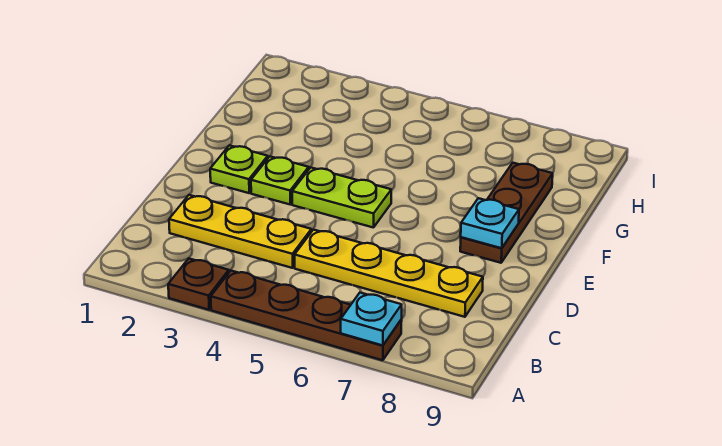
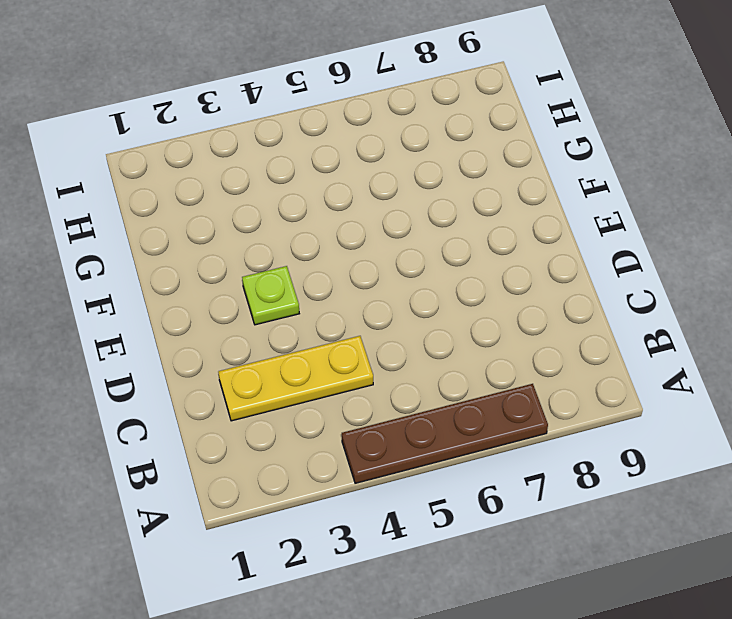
none -> brown plate A3 level 1
none -> yellow plate C5:C8 level 1

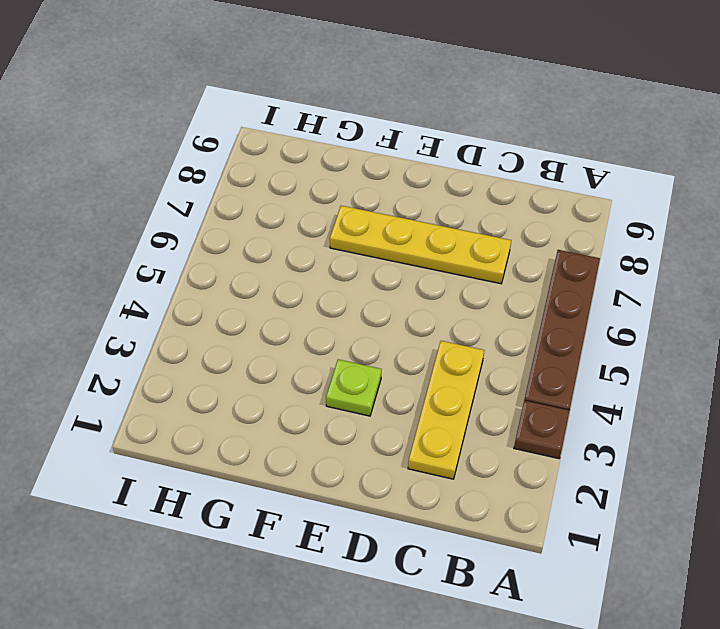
yellow plate C7:F7 level 1 -> yellow plate C5:C8 level 1
none -> lime plate E2 level 1
none -> lime plate E4:E5 level 1

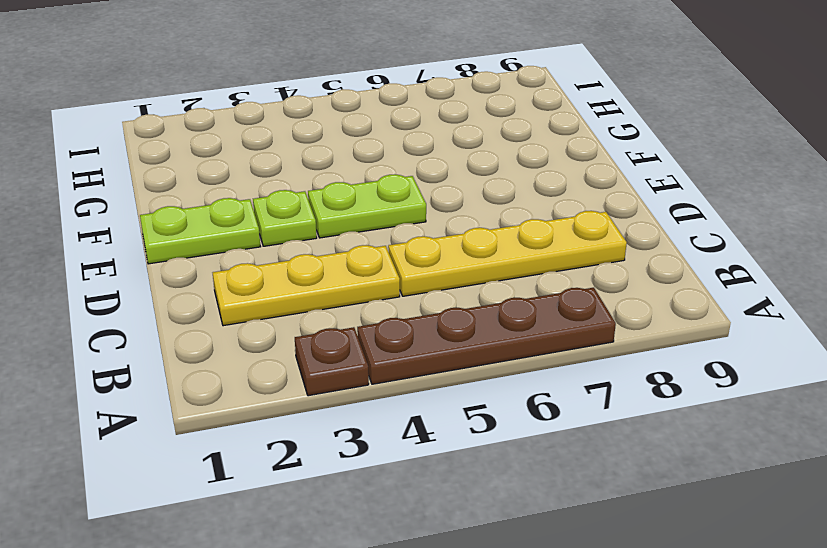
lime plate E1:E2 level 1 -> lime plate E2 level 1
none -> brown plate E8:G8 level 1
none -> cyan plate A7 level 2

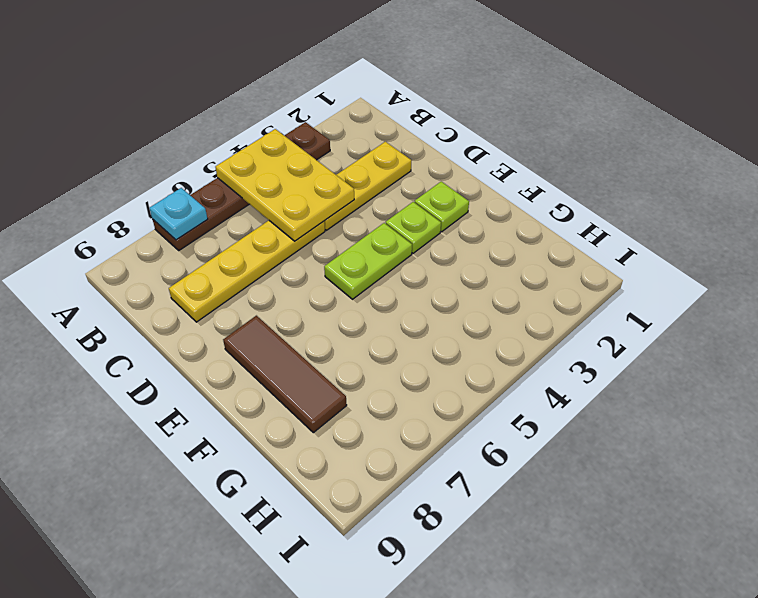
yellow plate A4:C5 level 2 -> none
brown tile E8:G8 level 1 -> brown plate E8:G8 level 1
none -> cyan plate E8 level 2

